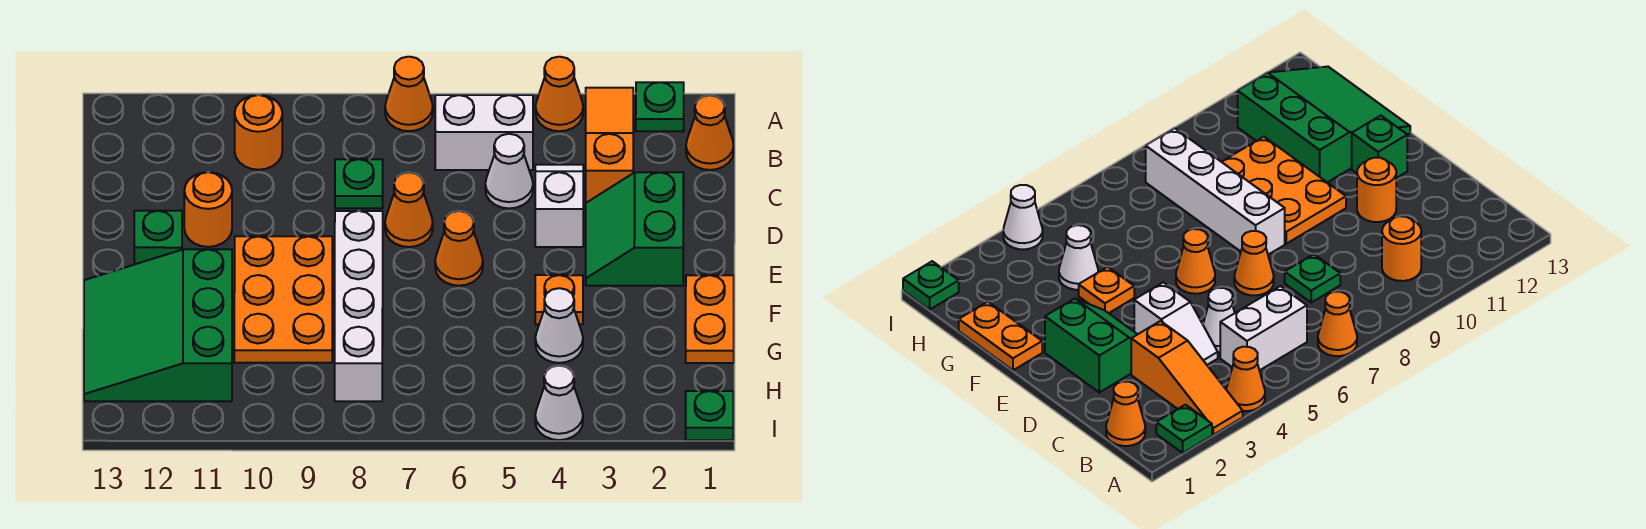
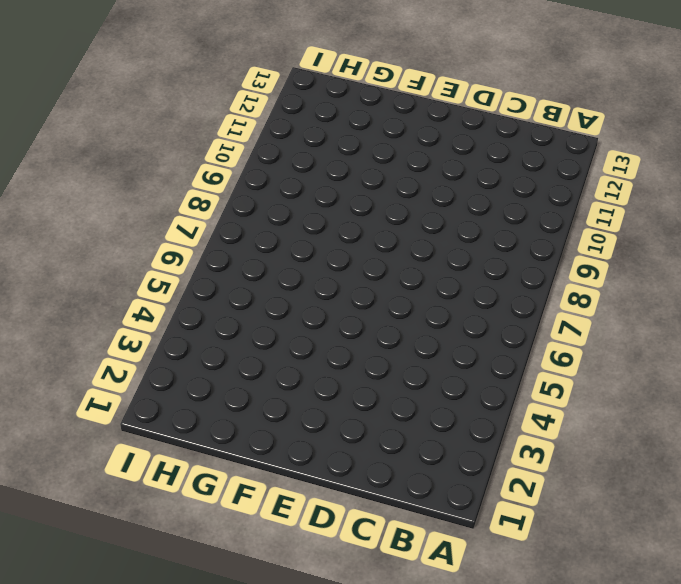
none -> green plate A2 level 1
none -> orange slope A3:C3 level 1 top C
none -> orange cone A4 level 1

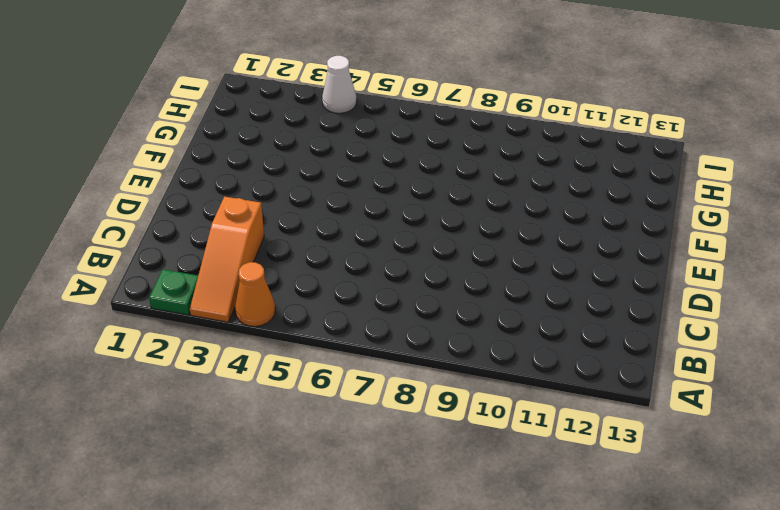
none -> orange cone A7 level 1
none -> orange cone B1 level 1
none -> white brick B5:B6 level 1

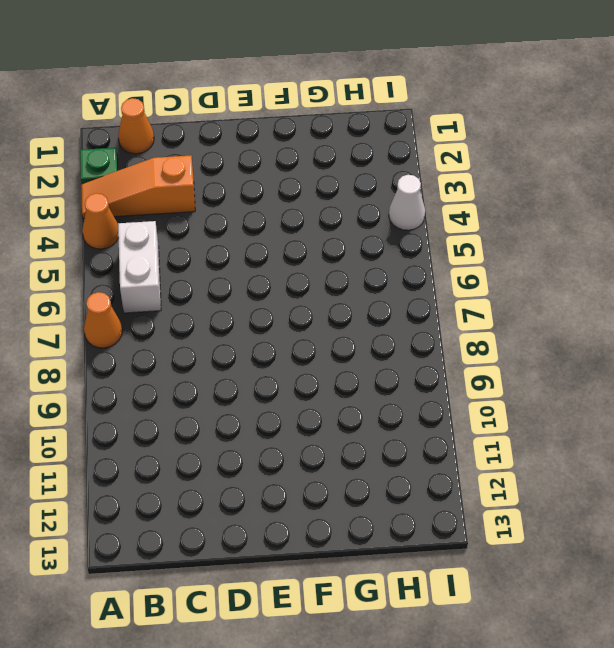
none -> orange round brick B10 level 1
none -> white slope C4:D4 level 1 top D
none -> white cone C5 level 1

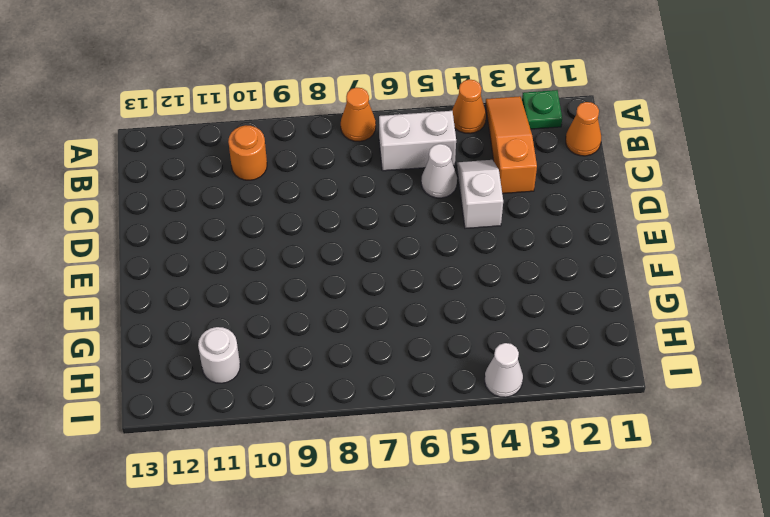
white round brick H11 level 1 -> green slope F11:H13 level 1 top 11
none -> green plate C8 level 1
none -> green slope D2:E3 level 1 top 2
none -> orange cone D7 level 1

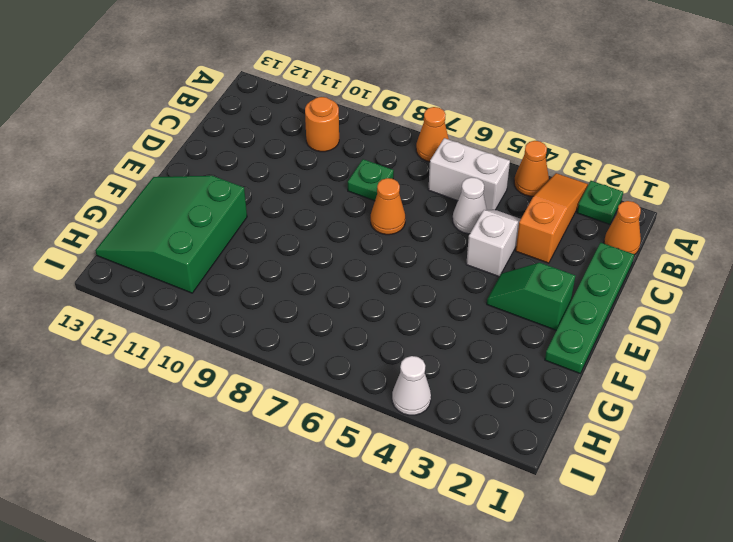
green plate C1:F1 level 1 -> orange plate F1:G1 level 1
green slope E2:E3 level 1 top 2 -> green slope D2:E3 level 1 top 2
none -> orange round brick D11 level 1
none -> orange cone E6 level 1
none -> white brick E8:H8 level 1

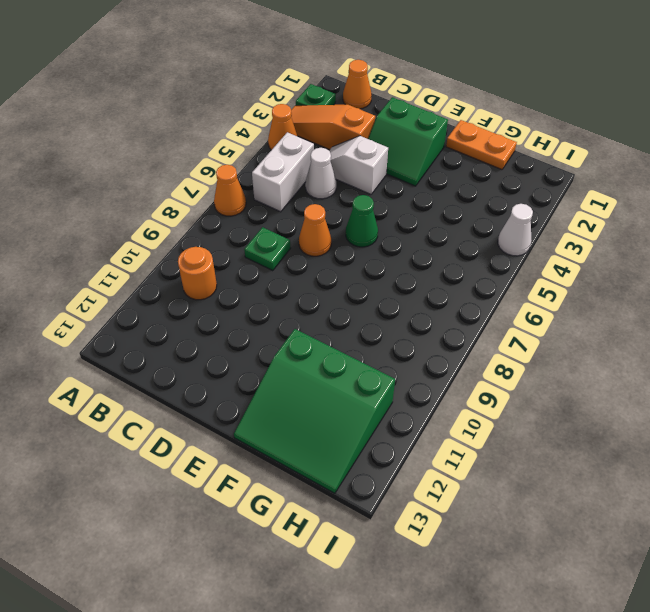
green cone E6 level 1 -> orange cone E6 level 1
none -> orange round brick D11 level 1
none -> white brick E8:H8 level 1
none -> orange plate E9:G10 level 1

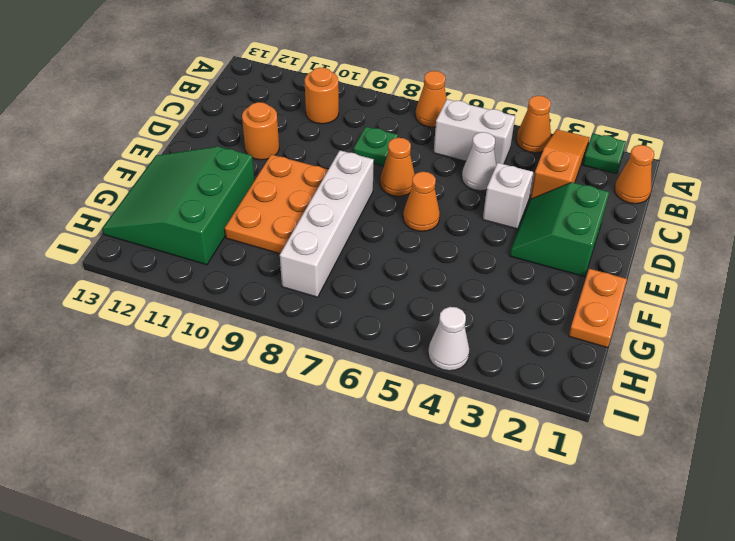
none -> green brick E12 level 1
none -> orange plate F4 level 1
none -> white cone G4 level 1

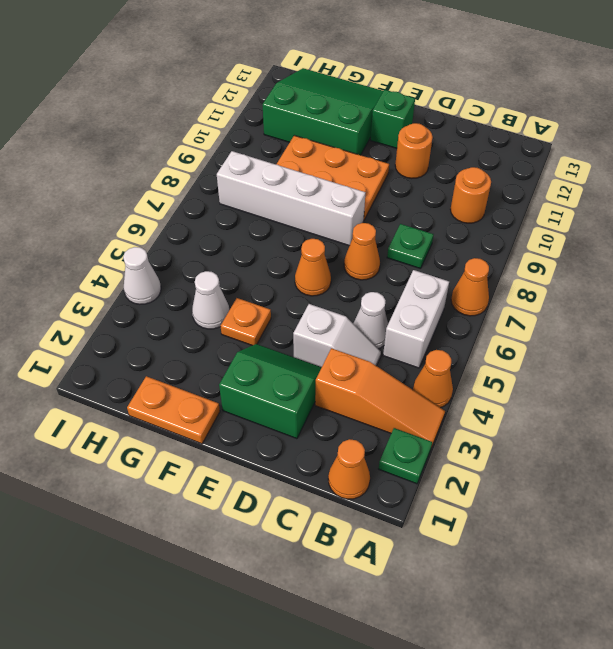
none -> green plate I1 level 1

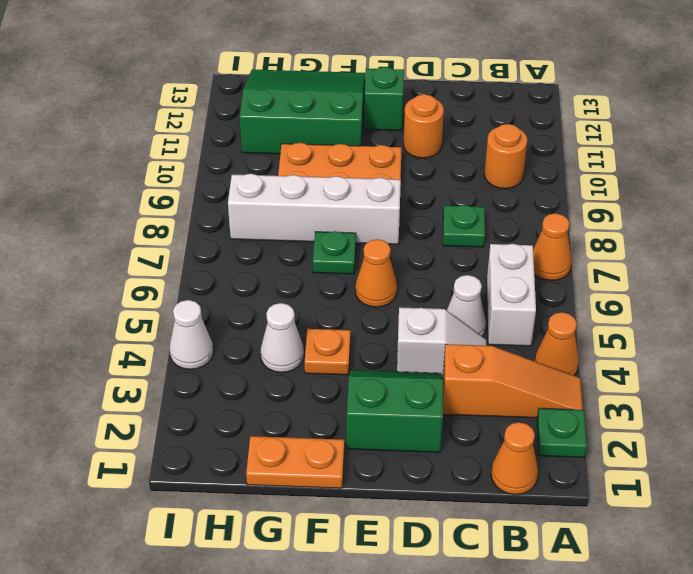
green plate F7 level 1 -> green plate I1 level 1
none -> orange cone D7 level 1

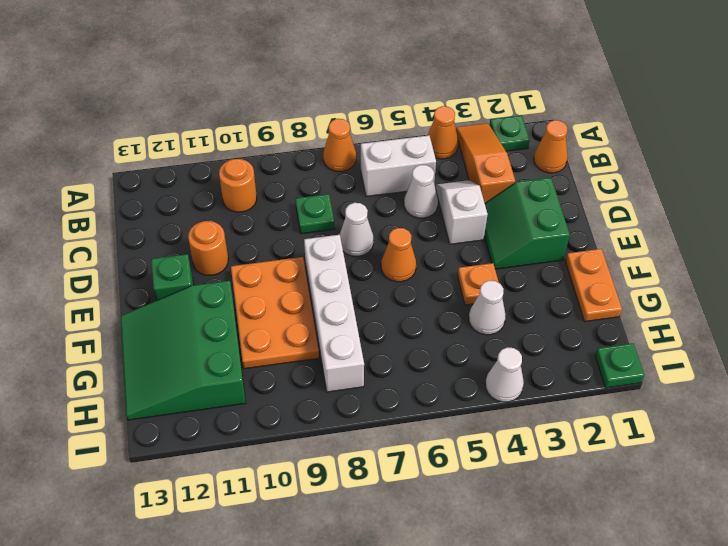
white cone D7 level 1 -> orange cone D7 level 1

